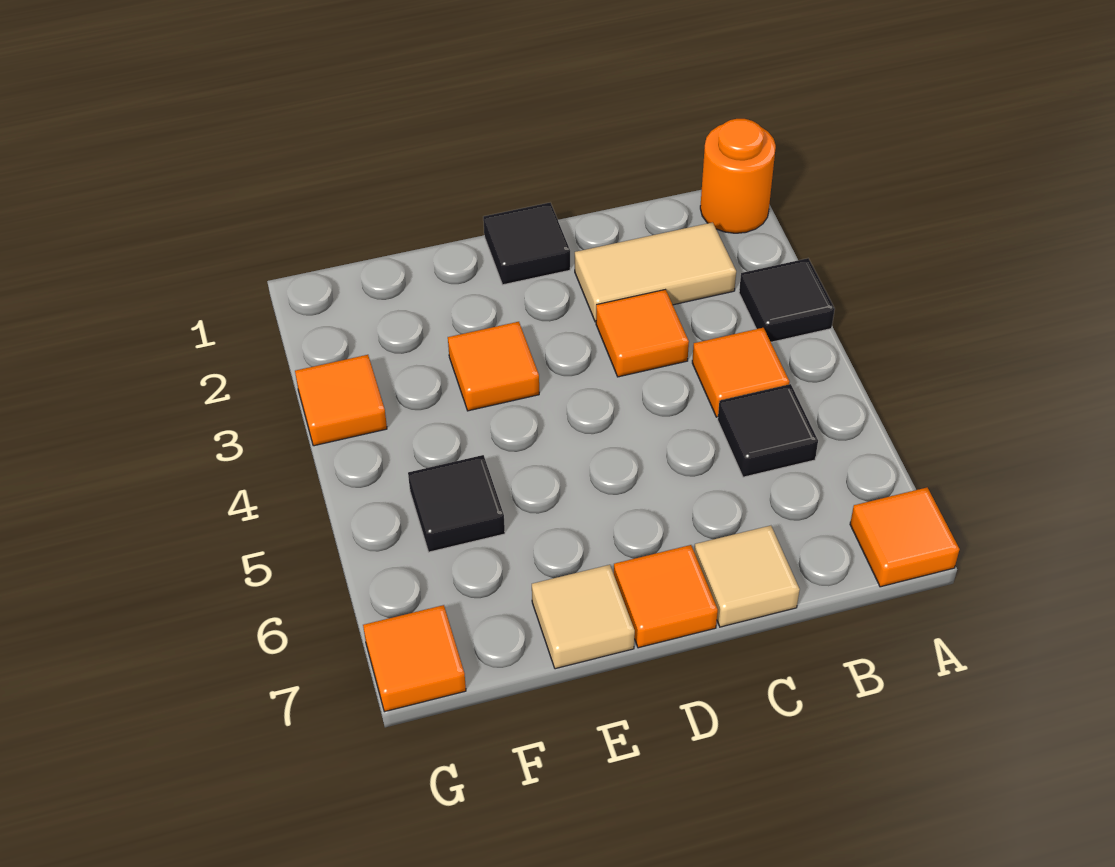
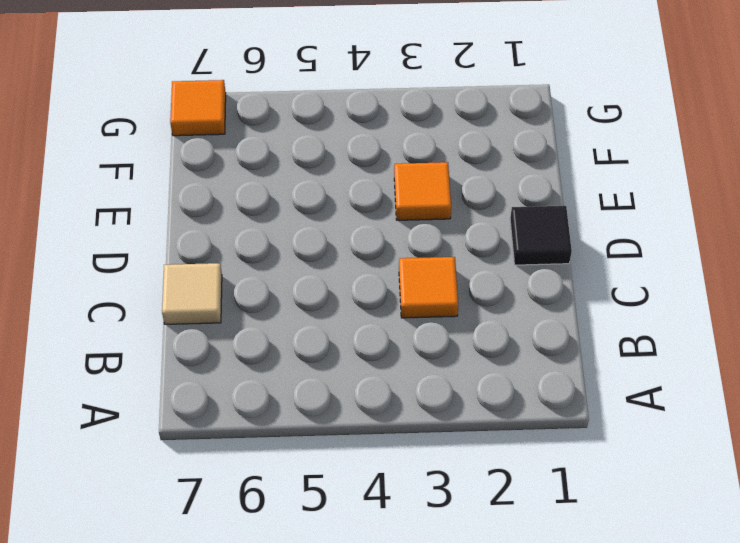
none -> orange round brick A1 level 1
none -> black tile A3 level 1
none -> orange tile A7 level 1

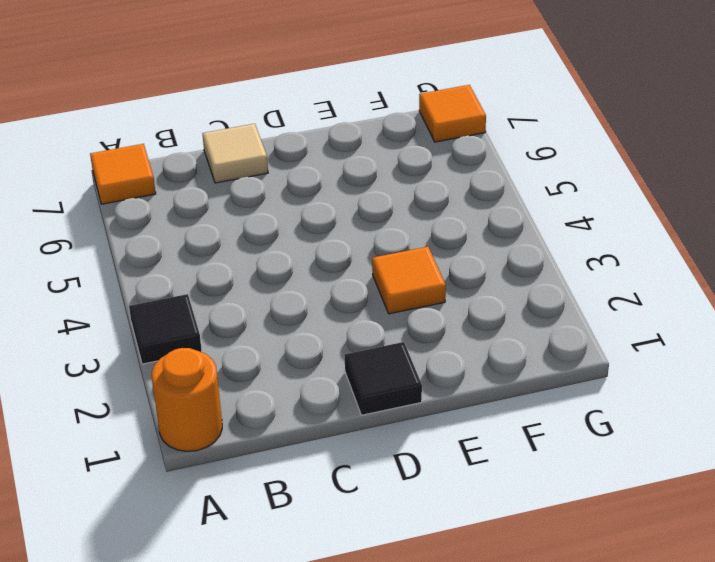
none -> tan tile B2:C2 level 1
none -> orange tile B4 level 1
none -> black tile B5 level 1

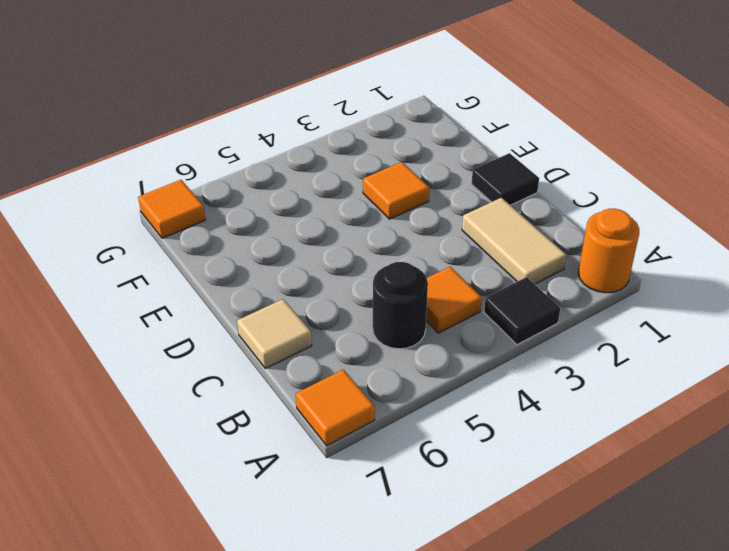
black round brick B5 level 1 -> black tile B5 level 1
none -> orange tile C3 level 1
none -> orange tile D7 level 1
none -> tan tile E7 level 1

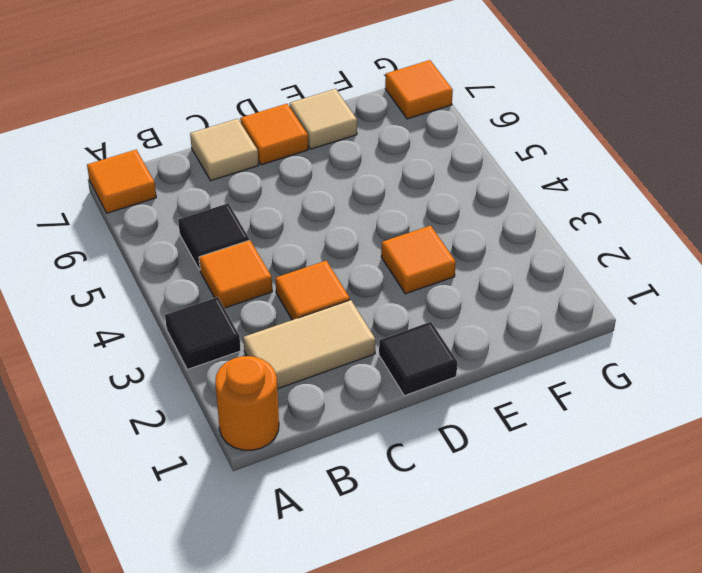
none -> black tile F5 level 1
none -> orange tile G3 level 1

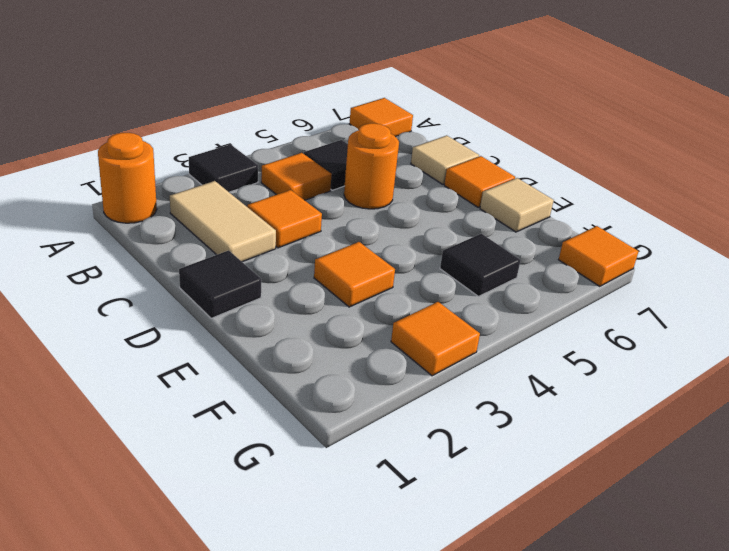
orange round brick C5 level 1 -> none

